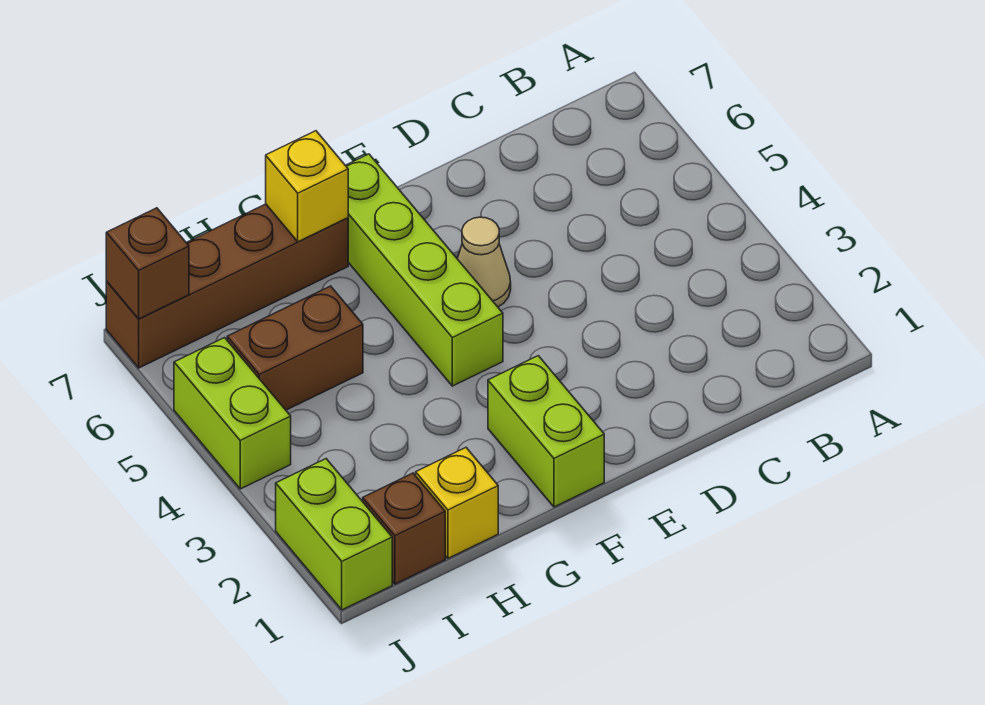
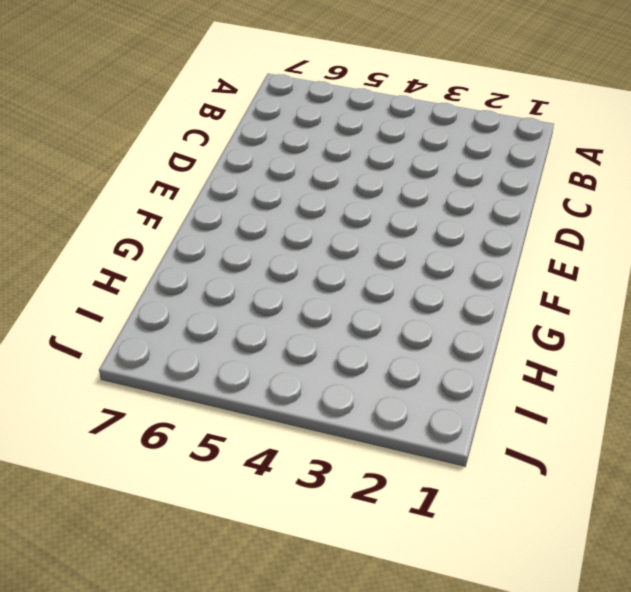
none -> tan cone E5 level 1
none -> lime brick F1:F2 level 1

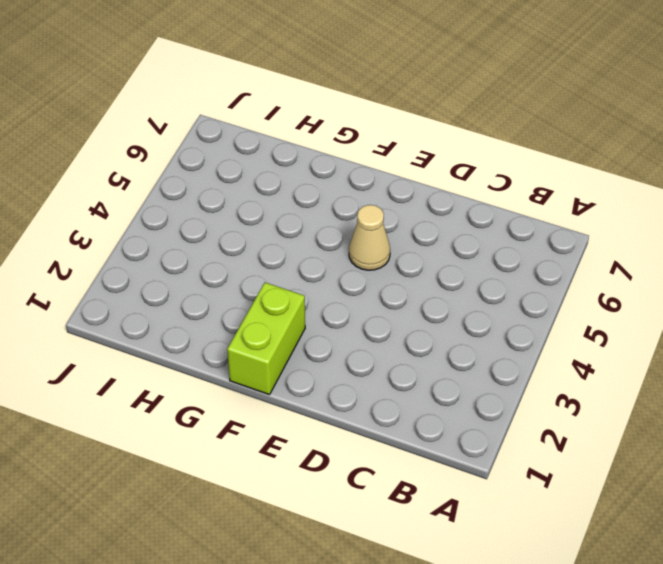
none -> lime brick F4:F7 level 1
none -> brown brick G7:J7 level 1

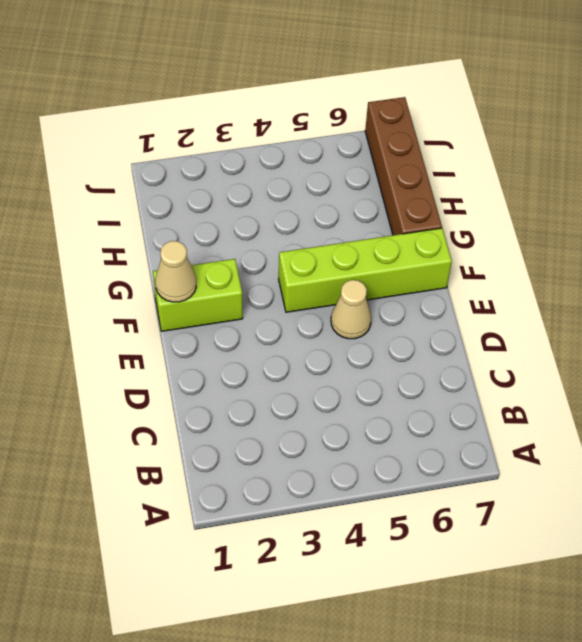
tan cone F1 level 2 -> none
none -> yellow brick H1 level 1
none -> brown brick H5:I5 level 1

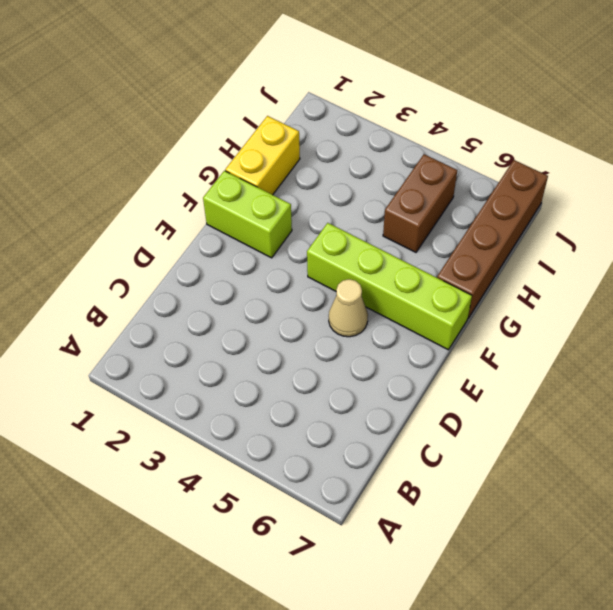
yellow brick G1:H1 level 1 -> yellow brick H1 level 1
none -> brown brick I1 level 1
none -> lime brick J1:J2 level 1

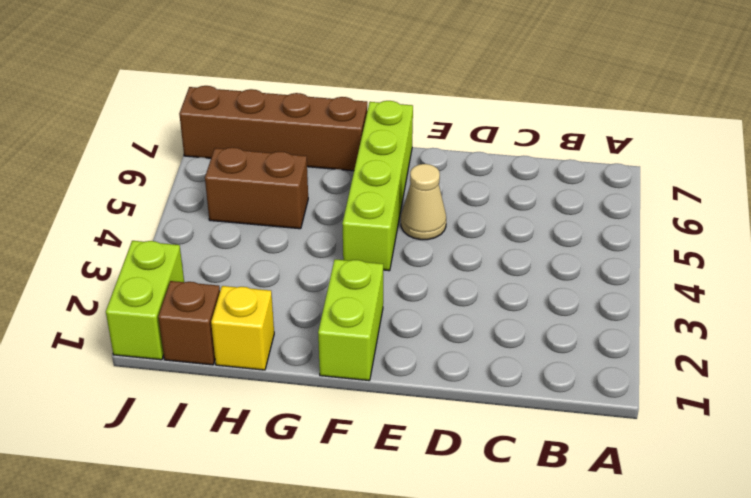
none -> lime brick J4:J5 level 1
none -> yellow brick G7 level 2

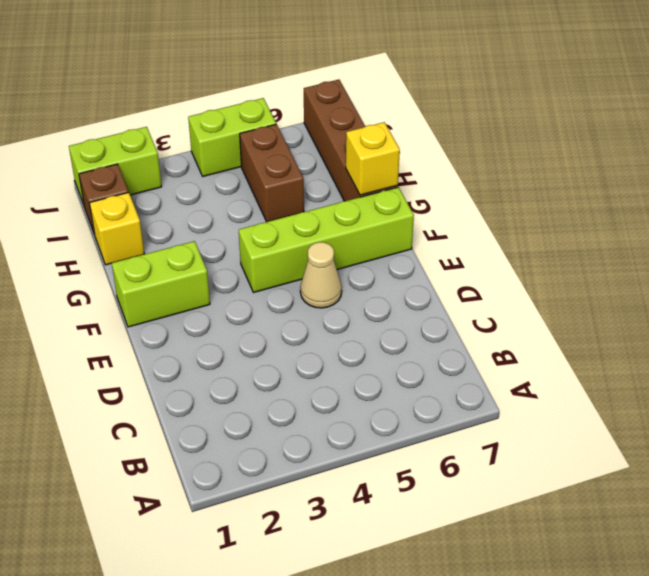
none -> brown brick J7 level 2

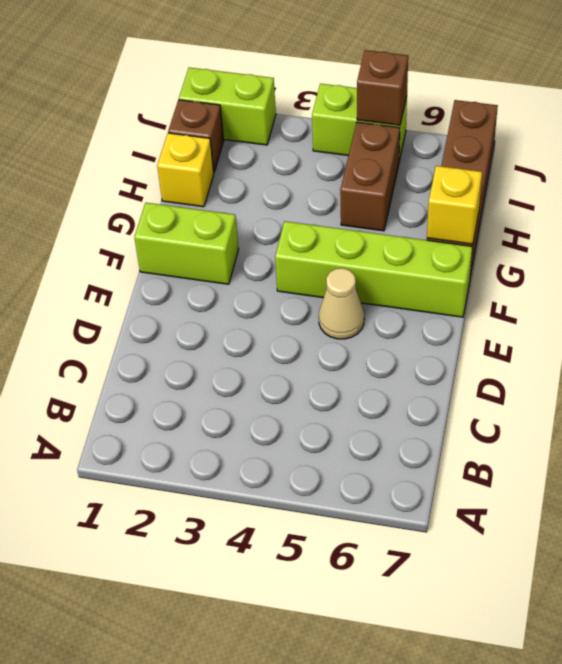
brown brick J5 level 2 -> brown brick J7 level 2

